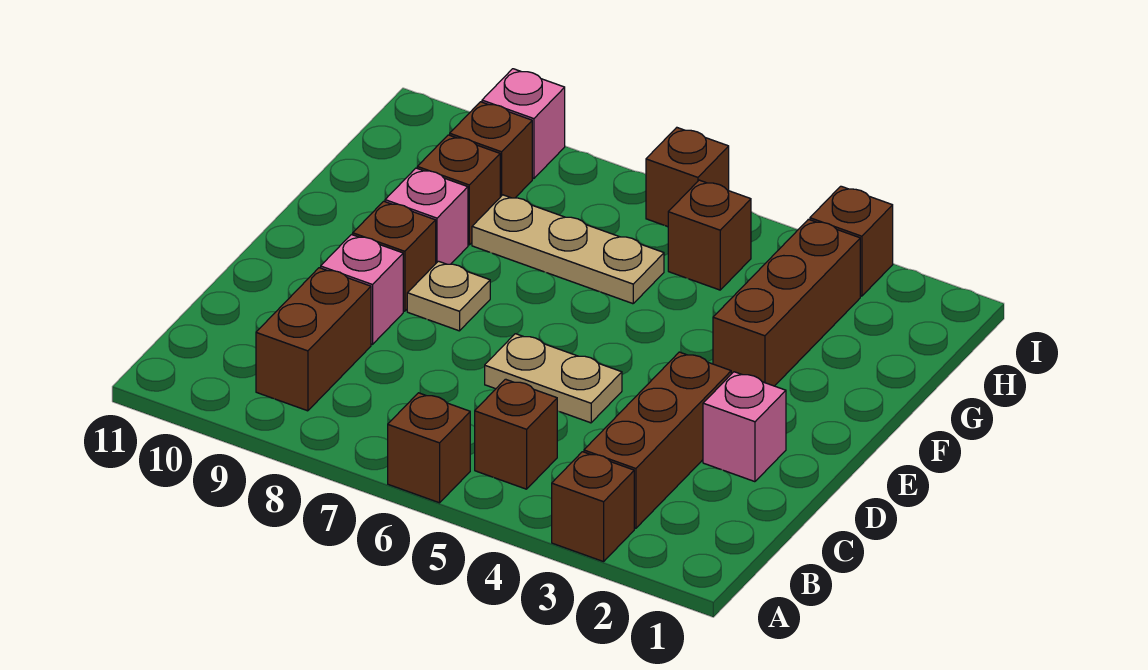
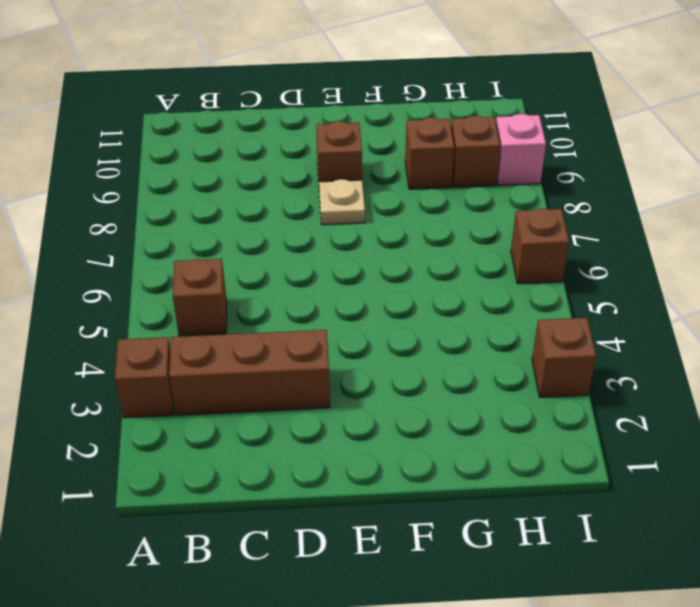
none -> brown brick A6 level 1
none -> brown brick B9:C9 level 1
none -> pink brick D2 level 1

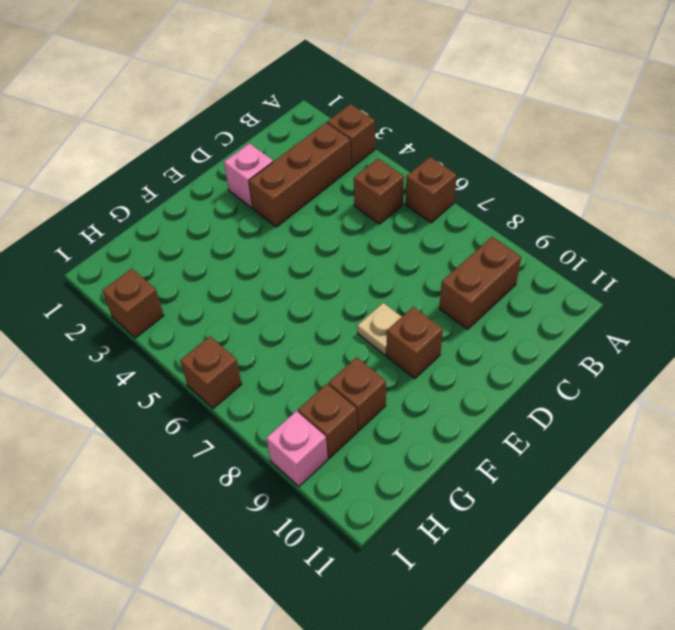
none -> tan plate D5:D6 level 1
none -> pink brick D9 level 1
none -> brown brick F3:H3 level 1

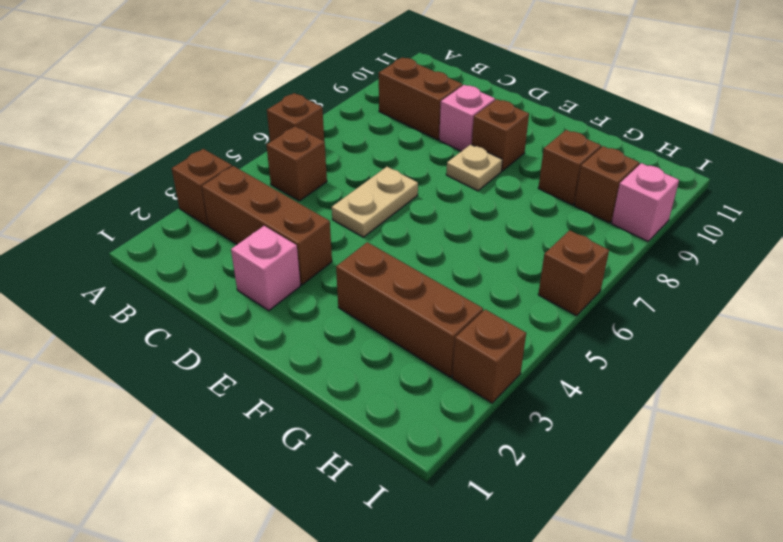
none -> pink brick F9 level 1
none -> tan plate G6:G8 level 1
none -> brown brick H5 level 1

